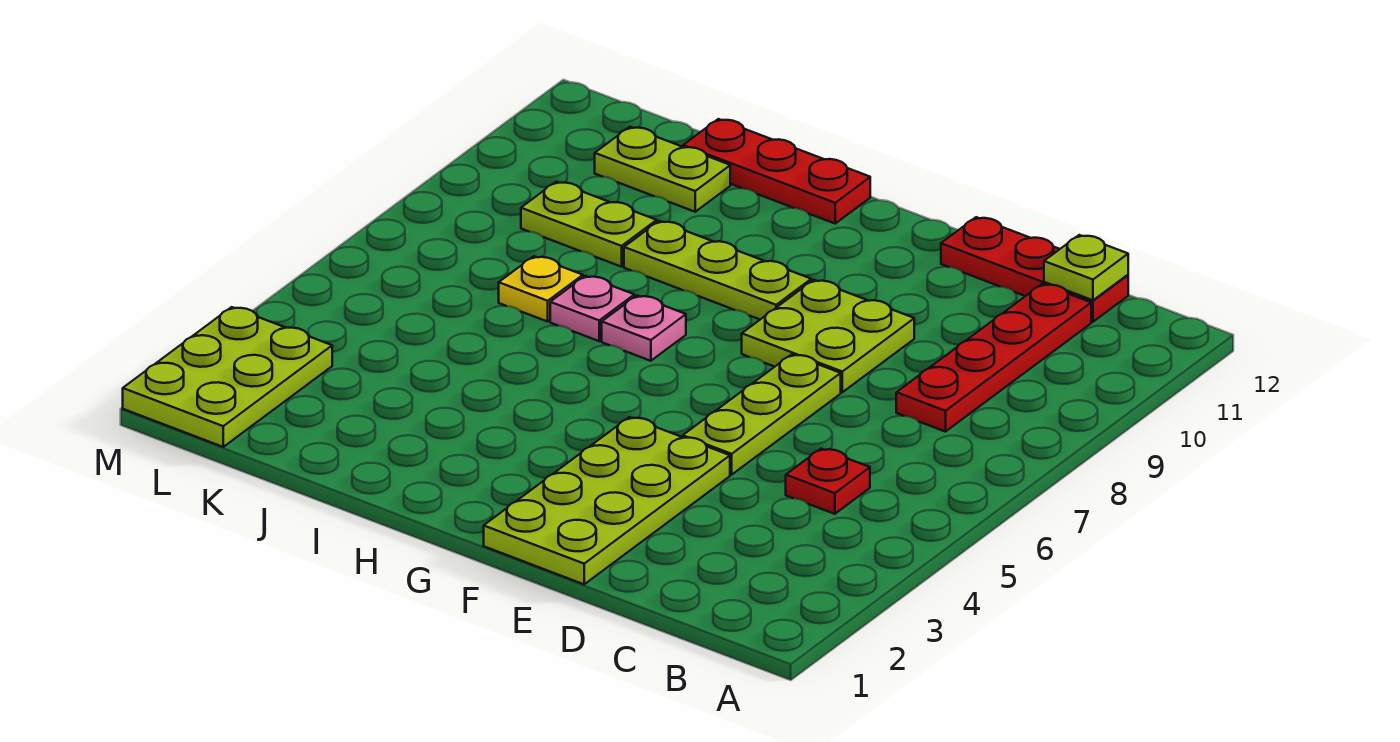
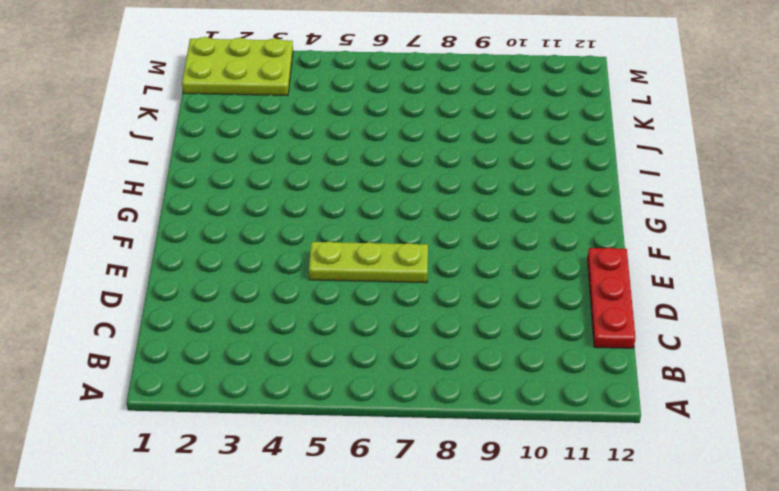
none -> red plate C5 level 1
none -> red plate C8:C11 level 1
none -> lime plate E1:F4 level 1

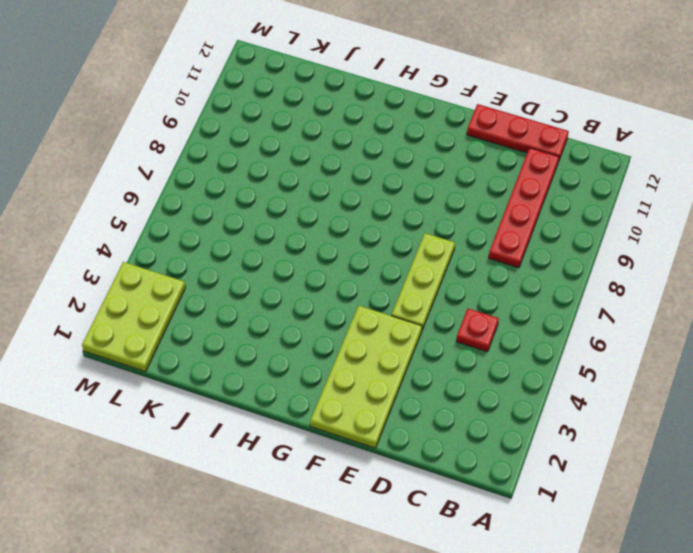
none -> lime plate E8:F9 level 1
none -> lime plate G9:I9 level 1
none -> pink plate H7 level 1

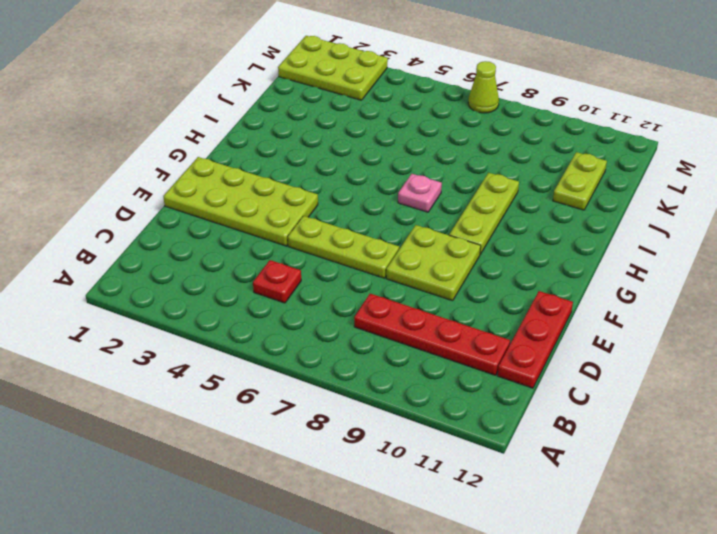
lime cone M7 level 1 -> none
none -> red plate H12:J12 level 1
none -> pink plate I7 level 1
none -> yellow plate J7 level 1

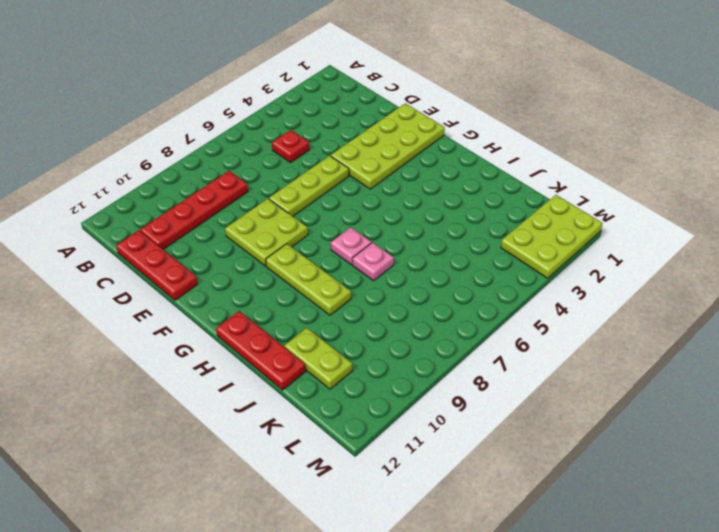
none -> yellow plate J7 level 1
none -> lime plate J9:K9 level 1
none -> lime plate C12 level 2

